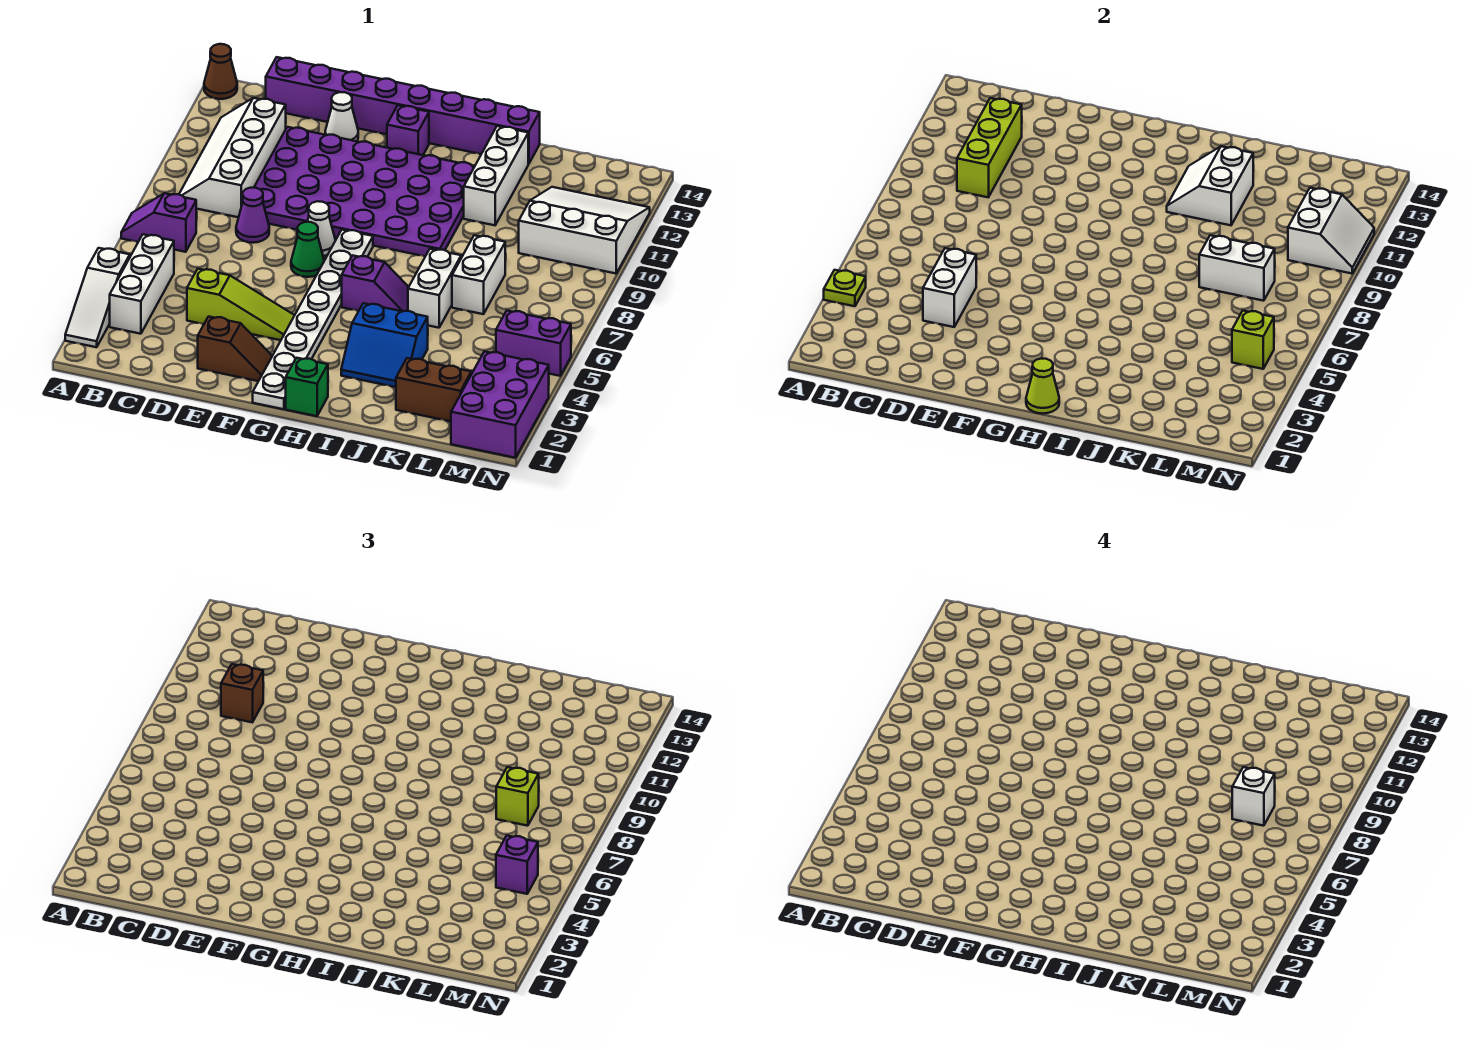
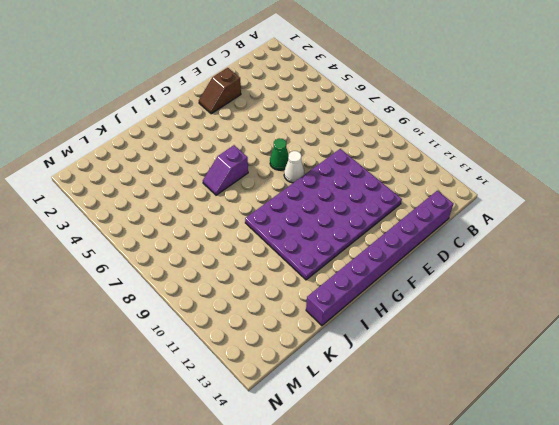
none -> white slope A2:A4 level 1 top 4
none -> purple slope A7:B7 level 1 top B
none -> brown cone A14 level 1
none -> white brick B3:B5 level 1

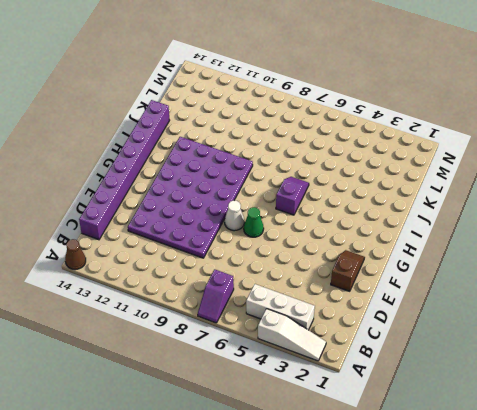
none -> white slope B9:C12 level 1 top C
none -> lime slope D4:F4 level 1 top D
none -> purple cone D8 level 1
none -> white cone E13 level 1

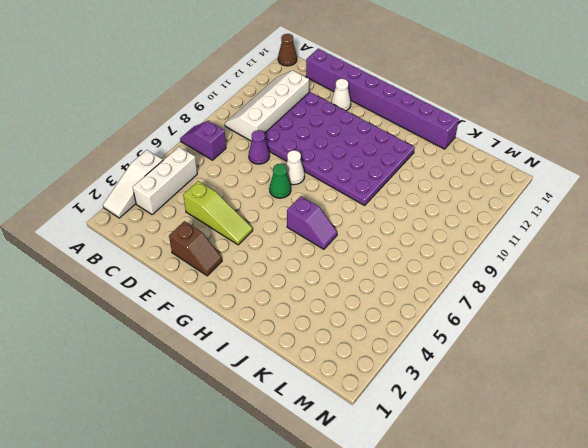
none -> white plate G1:G8 level 1
none -> purple brick G13 level 1
none -> green brick H1 level 1
none -> blue slope I3:J4 level 1 top 4

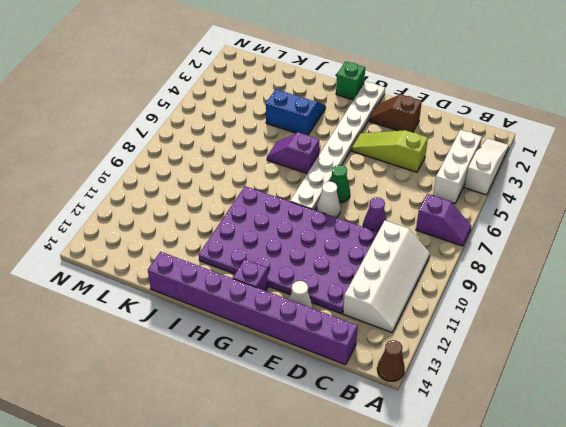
none -> white brick J6:J7 level 1
none -> white brick J11:J13 level 1
none -> brown brick K2:L2 level 1
none -> white brick K7:K8 level 1

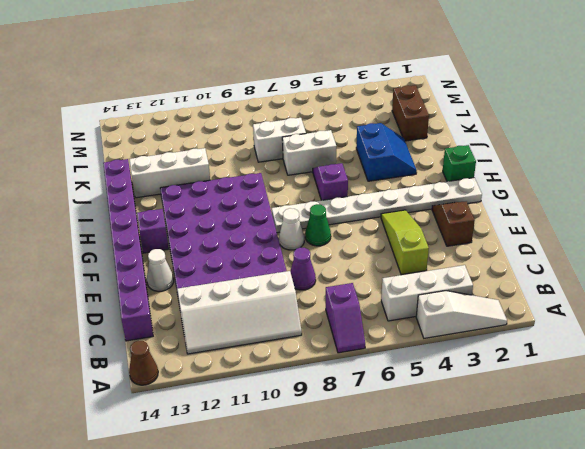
none -> white slope L10:N12 level 1 top 10
none -> purple brick M1:N3 level 1
none -> purple brick M5:N5 level 1
none -> lime plate A4 level 2

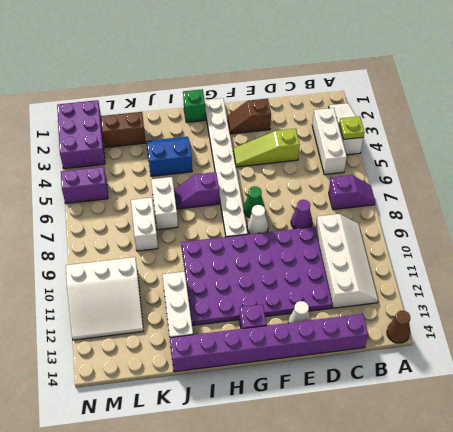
none -> lime brick C10:C12 level 2
none -> white brick D4:D5 level 2
none -> lime cone H1 level 2
none -> white slope I11:J12 level 2 top J

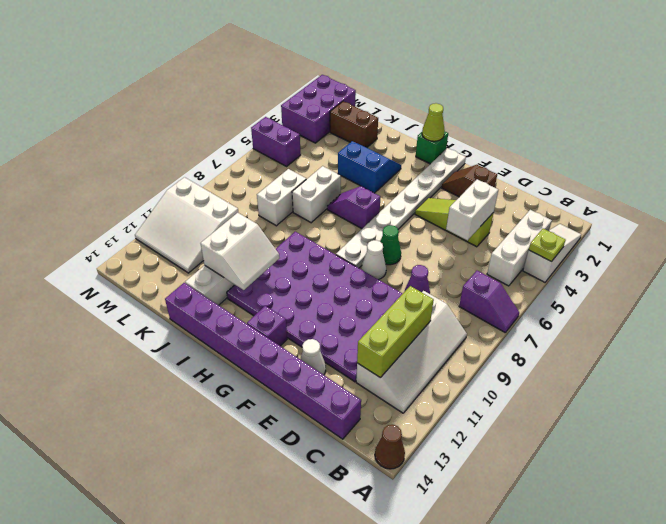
none -> white brick K8:L8 level 2
none -> lime brick M5 level 2
none -> white slope M10:N11 level 2 top M
none -> brown brick C10 level 3

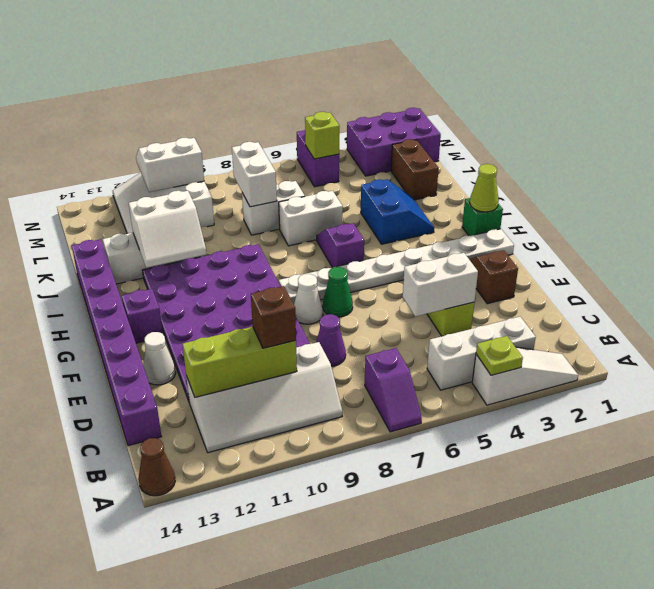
none -> lime brick L8 level 3
none -> purple brick M5 level 3
none -> white brick L8 level 4

